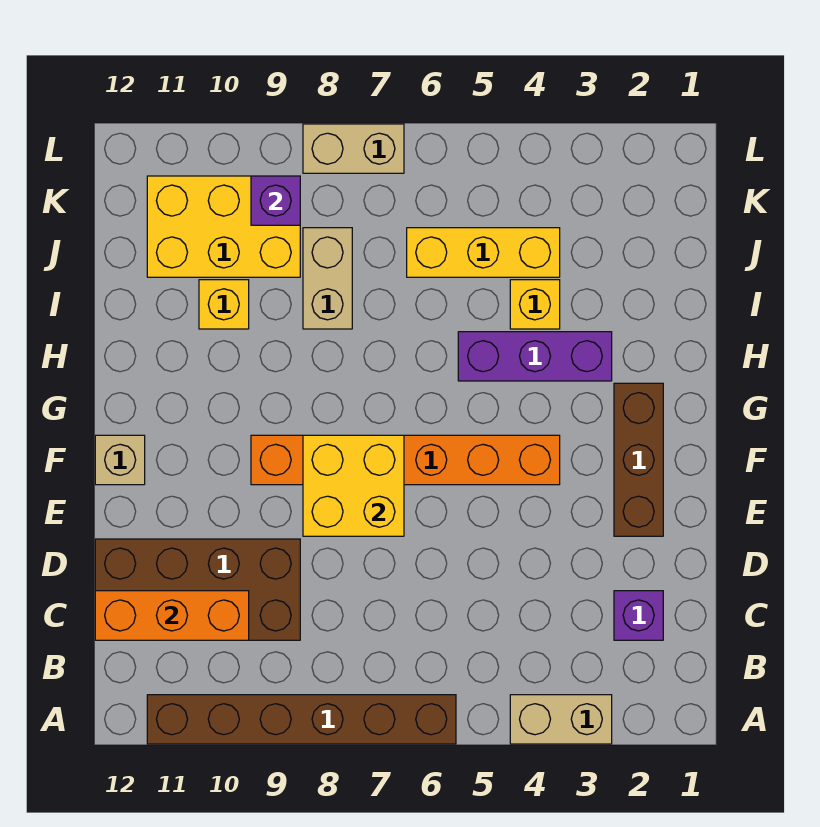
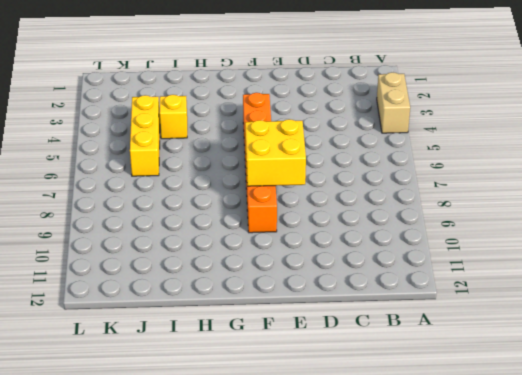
none -> brown brick A6:A11 level 1
none -> purple brick C2 level 1
none -> brown brick C9:D12 level 1

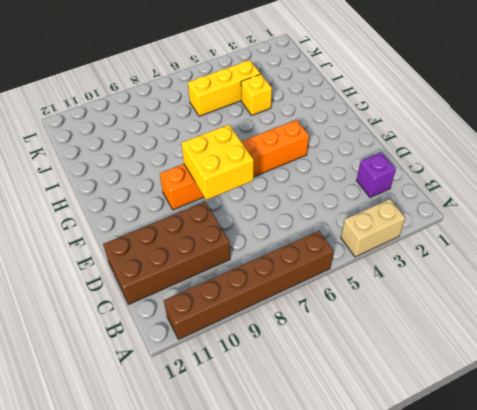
none -> brown brick E2:G2 level 1
none -> tan brick F12 level 1
none -> purple brick H3:H5 level 1

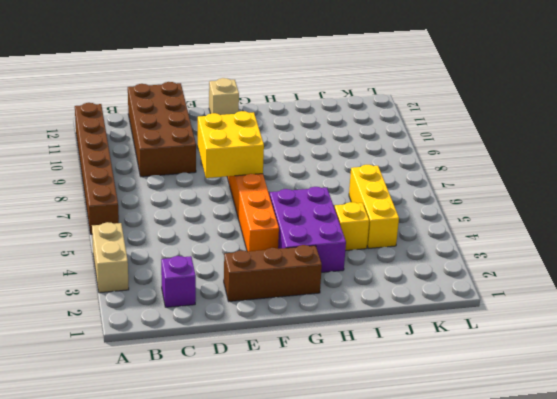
purple brick G3:H5 level 1 -> purple brick H3:H5 level 1
none -> tan brick I8:J8 level 1
none -> yellow brick I10 level 1
none -> yellow brick J9:K11 level 1

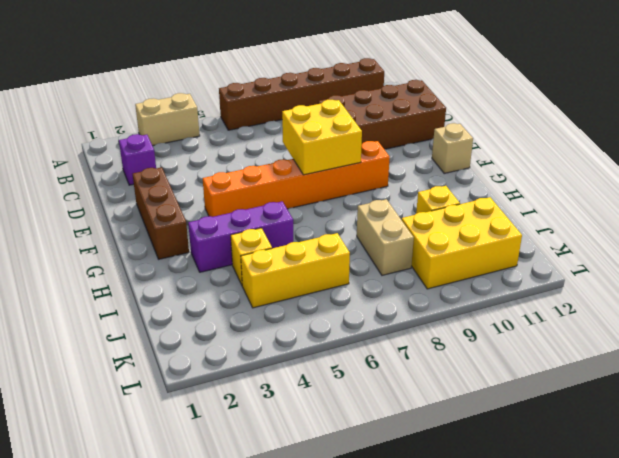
none -> tan brick L7:L8 level 1
none -> orange brick C10:C12 level 2
none -> purple brick K9 level 2

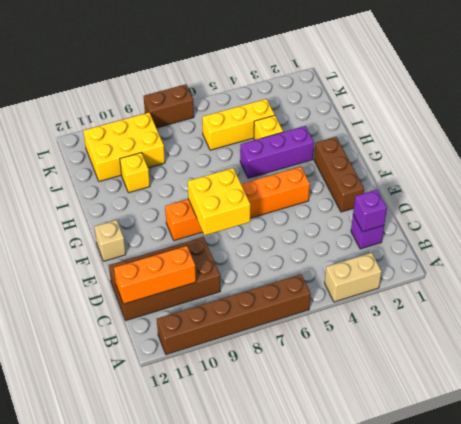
purple brick C2 level 2 -> purple brick K9 level 2
brown brick L7:L8 level 1 -> tan brick L7:L8 level 1
none -> tan brick I8:J8 level 1

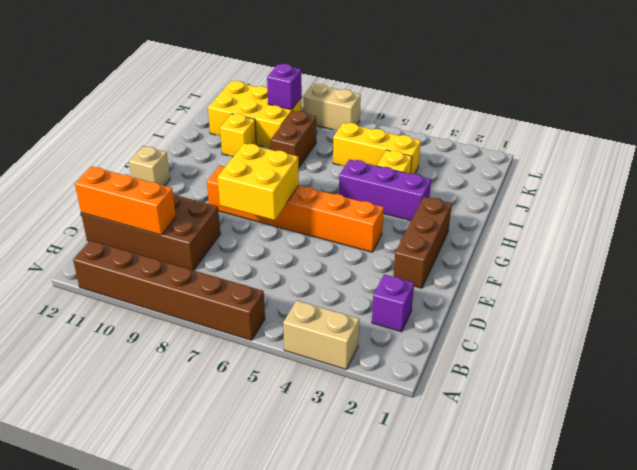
brown brick I8:J8 level 1 -> tan brick I8:J8 level 1

